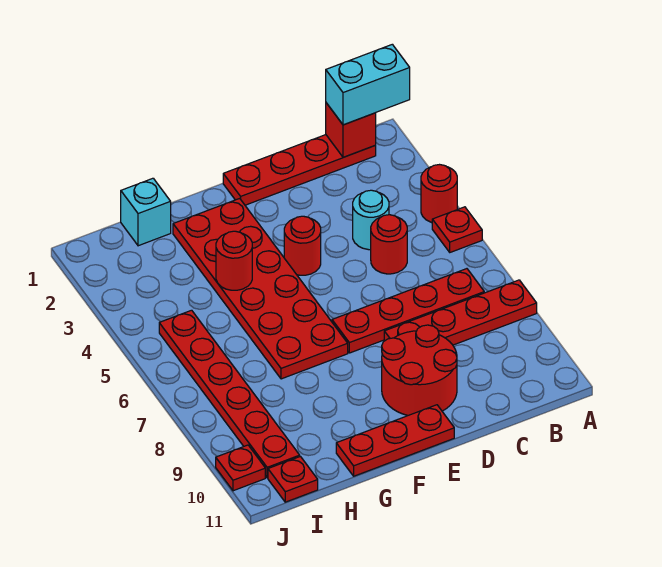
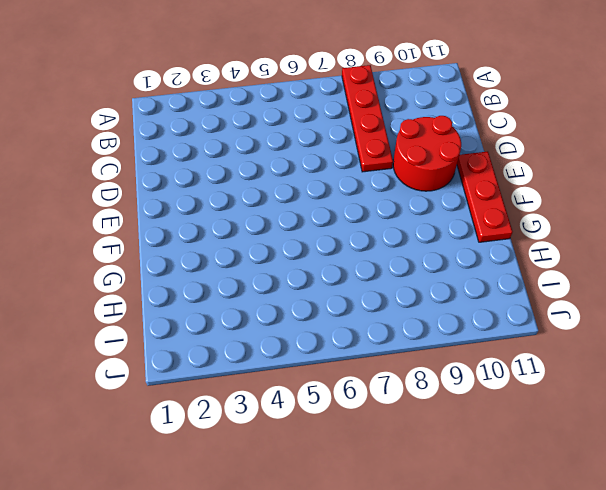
none -> red round brick A4 level 1
none -> red plate A5 level 1
none -> red plate B1:E1 level 1

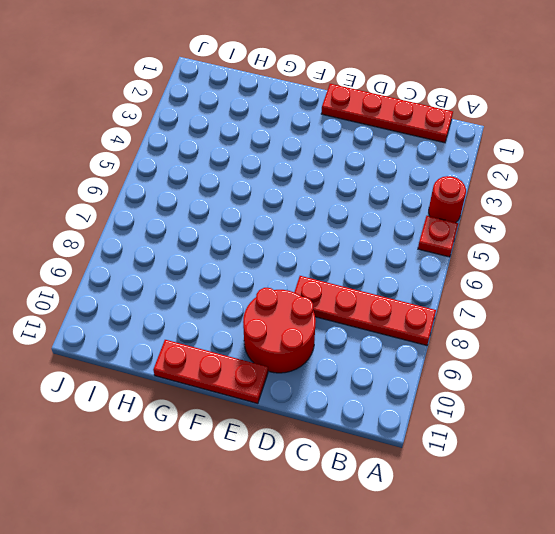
none -> red plate B7:E7 level 1
none -> cyan round brick C4 level 1
none -> red round brick C5 level 1

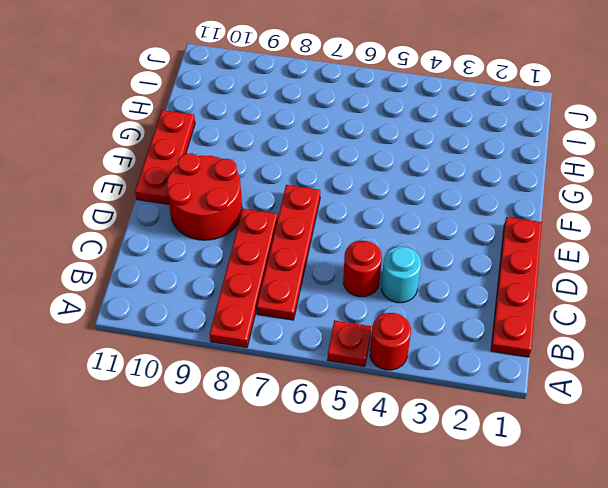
none -> red round brick E4 level 1
none -> red plate F2:G7 level 1
none -> cyan brick H1 level 1

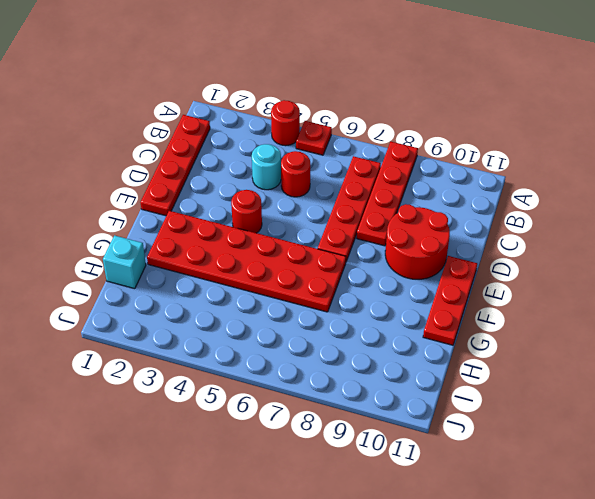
none -> red plate I5:I10 level 1
none -> red plate I11 level 1
none -> red plate J10 level 1

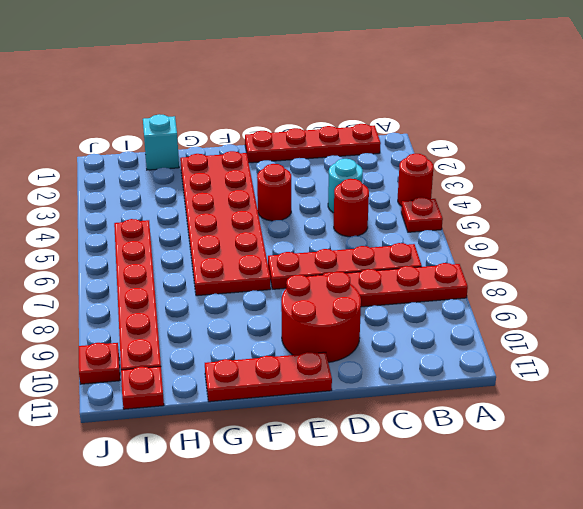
none -> red brick B1 level 2
none -> red round brick G4 level 2
none -> cyan brick A1:B1 level 3

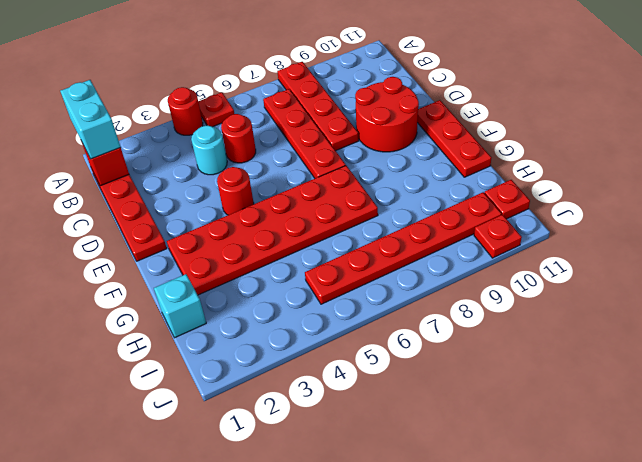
none -> red round brick G4 level 2

